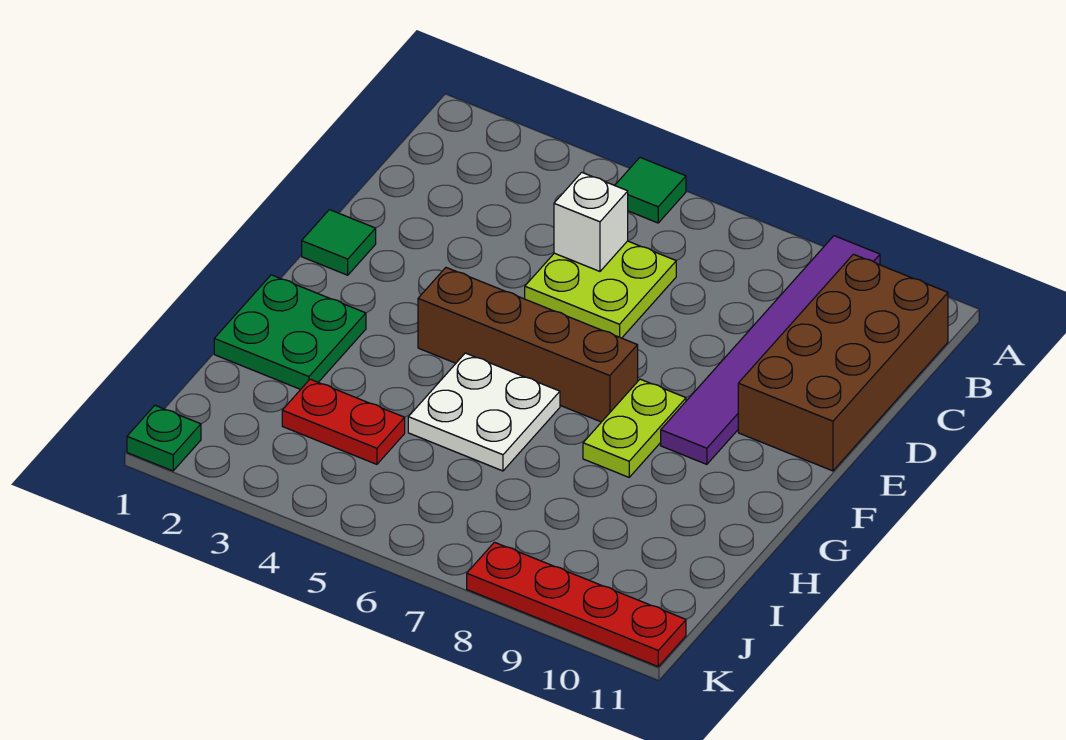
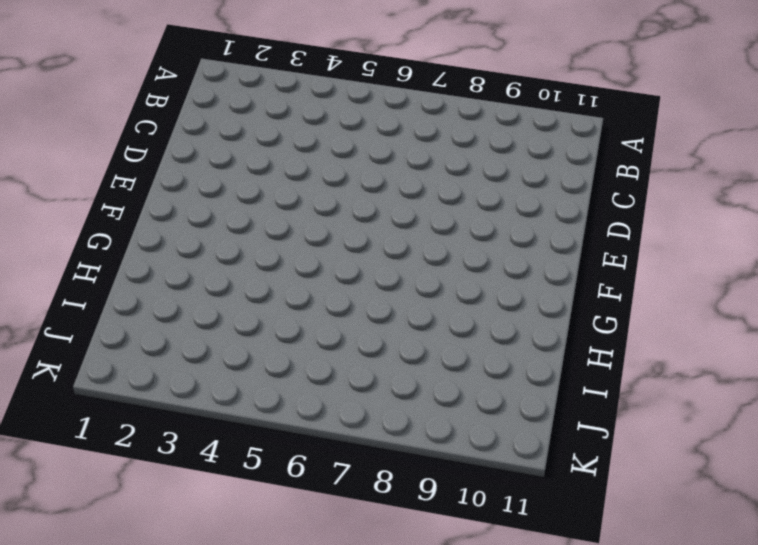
none -> green tile A5 level 1
none -> purple tile A9:F9 level 1
none -> brown brick B10:E11 level 1

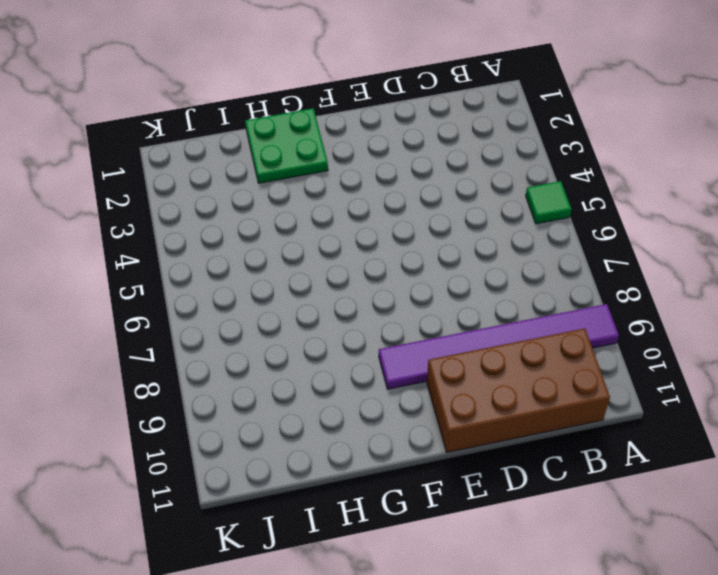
none -> lime plate C5:D6 level 1
none -> green tile E1 level 1
none -> brown brick F4:F7 level 1

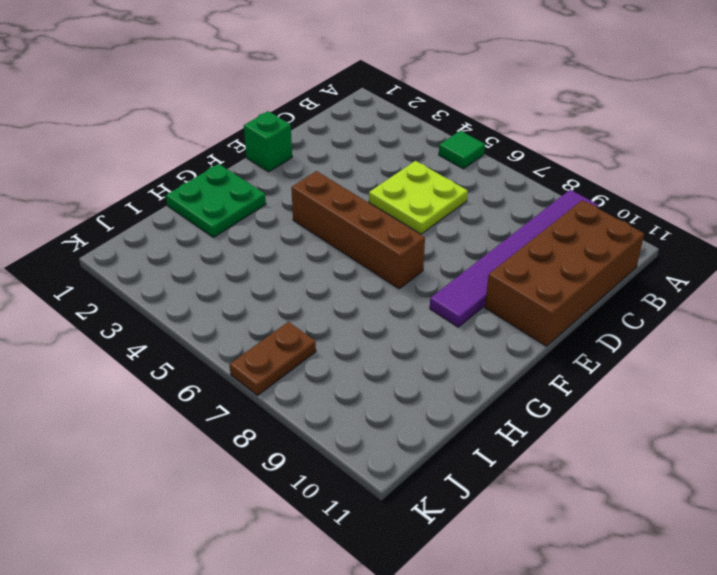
green brick E1 level 1 -> green tile E1 level 1
brown plate J7:K7 level 1 -> none
none -> lime plate F8:G8 level 1
none -> white plate G5:H6 level 1
none -> red plate I3:I4 level 1

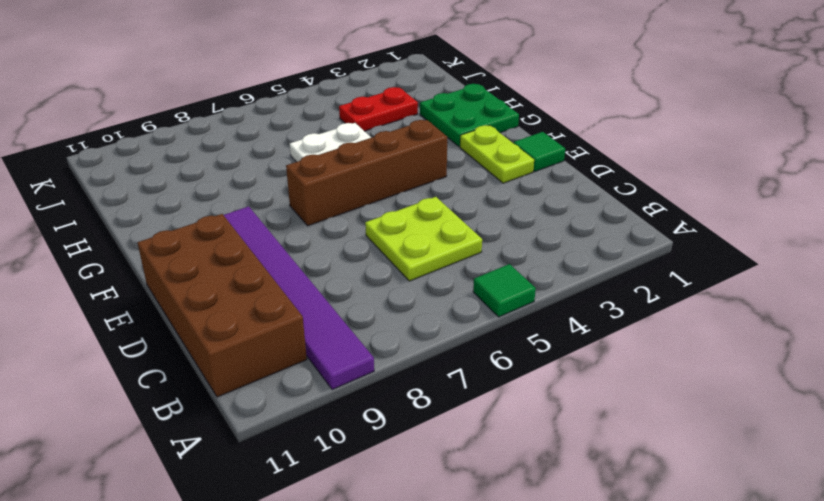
lime plate E2:F2 level 1 -> lime plate F8:G8 level 1
none -> green plate K1 level 1
none -> red plate K8:K11 level 1
none -> white brick C5 level 2

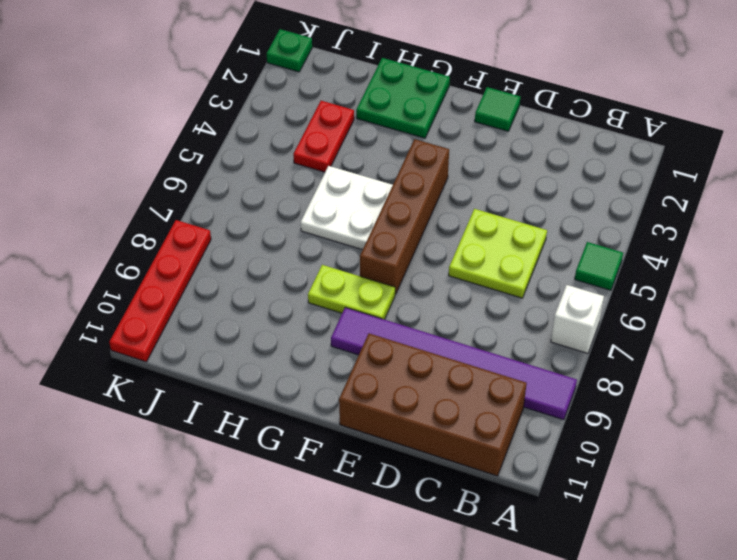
white brick A7 level 1 -> white brick C5 level 2

